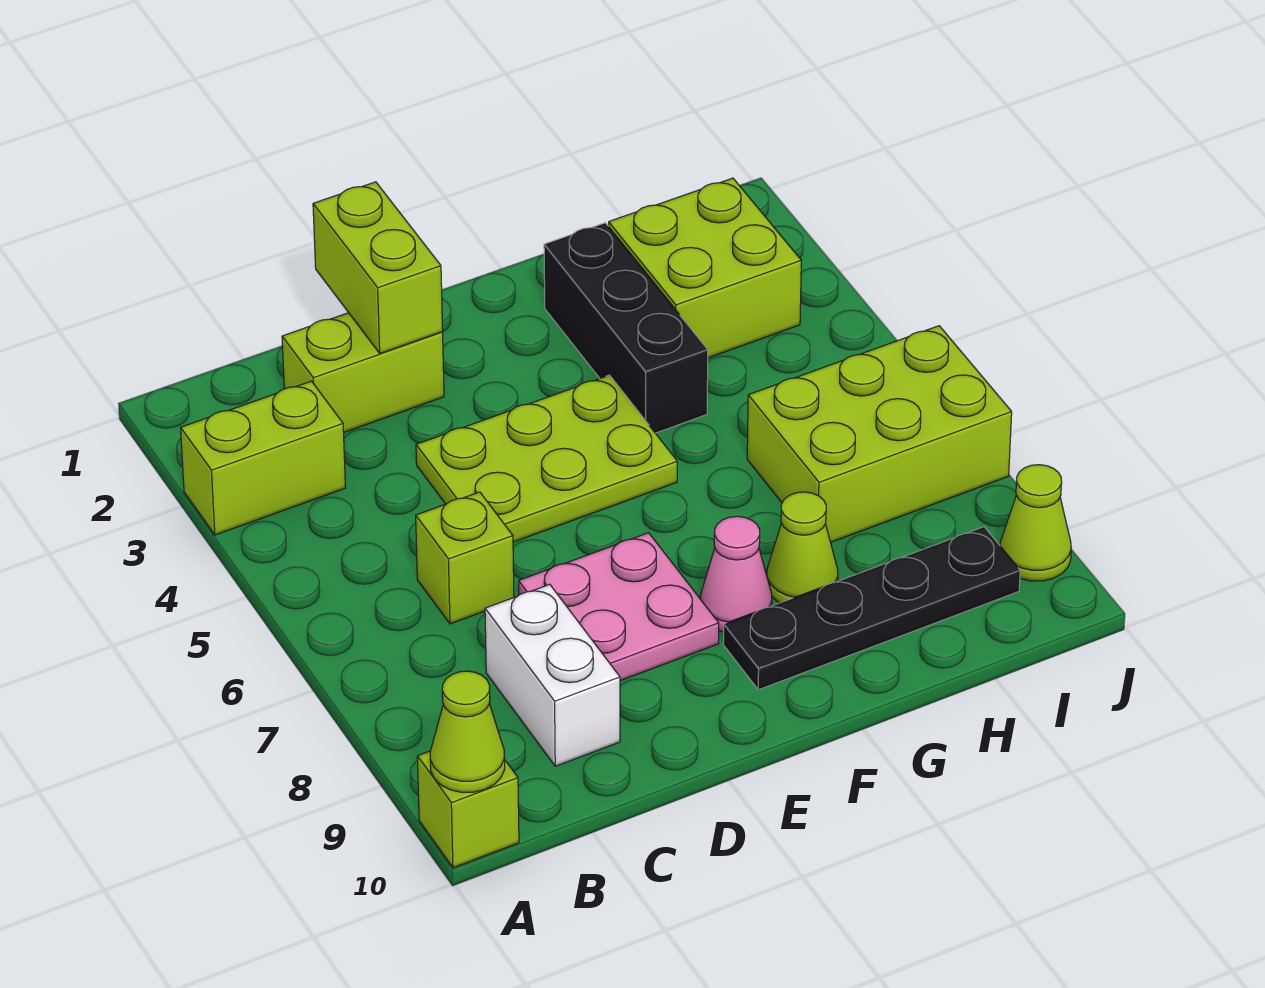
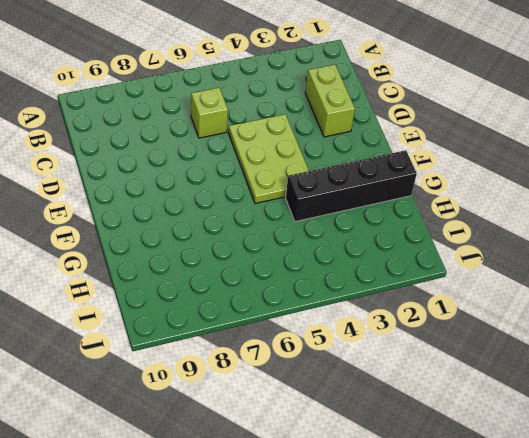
black brick G1:G4 level 1 -> black brick G2:G4 level 1
none -> lime brick A3:B3 level 1
none -> lime brick A10 level 1
none -> white brick C8:C9 level 1

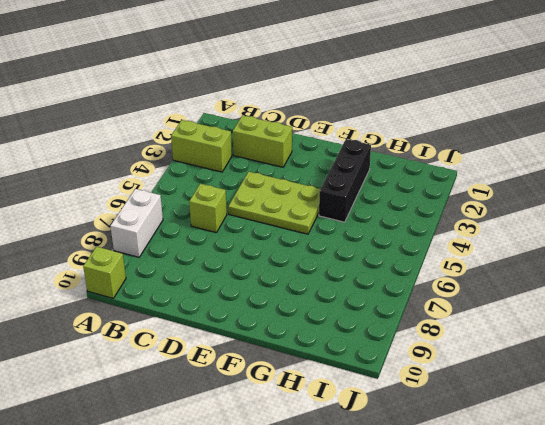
white brick A7:A8 level 1 -> white brick C8:C9 level 1
none -> pink plate D7:E8 level 1
none -> pink cone F8 level 1
none -> black plate F9:I9 level 1

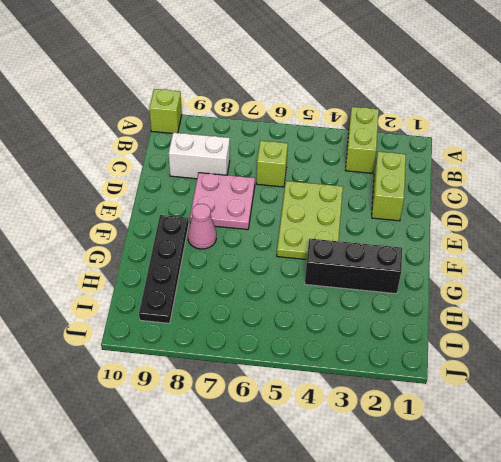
none -> lime cone G8 level 1
none -> lime brick H2:I3 level 1
none -> lime brick H6:J7 level 1

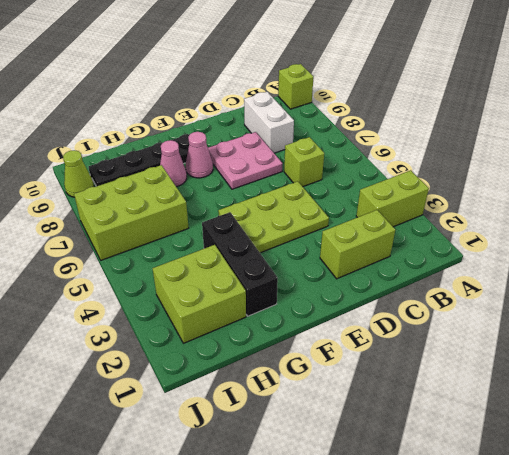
pink cone G8 level 1 -> lime cone G8 level 1
none -> lime cone A10 level 2
none -> lime brick D1:D2 level 2

